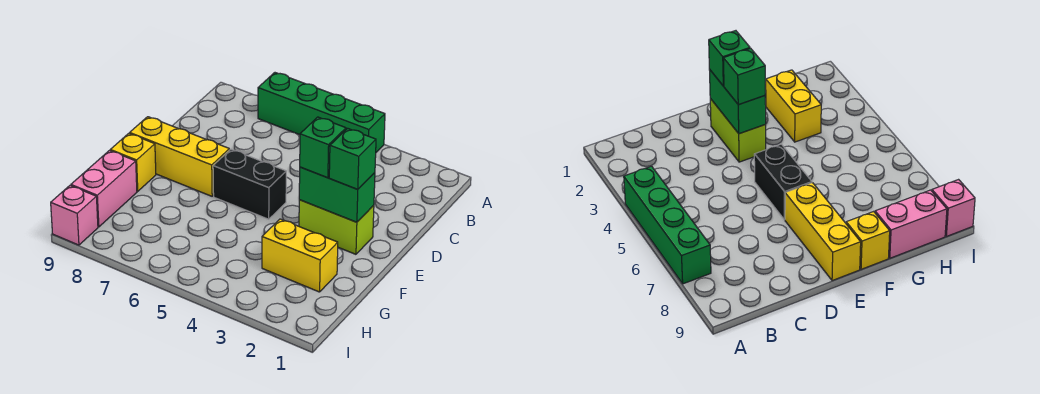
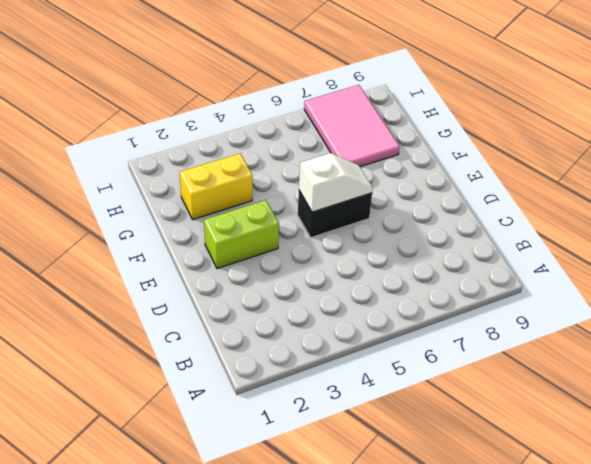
white slope E5:E6 level 2 top 5 -> none
pink tile G7:I8 level 1 -> none
none -> green brick A4:A7 level 1
none -> yellow brick E7:E9 level 1

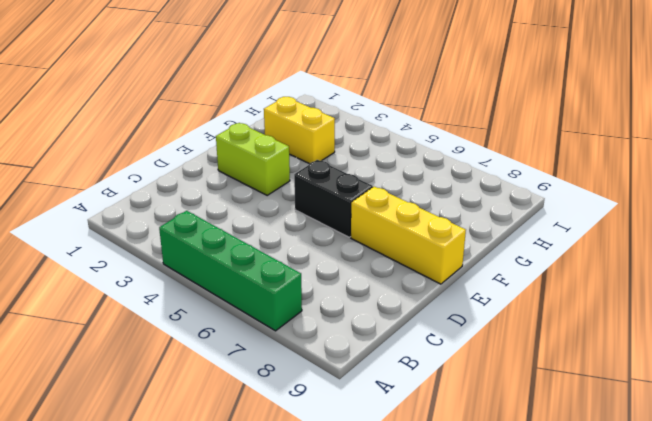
none -> yellow brick F9 level 1
none -> pink brick G9:H9 level 1

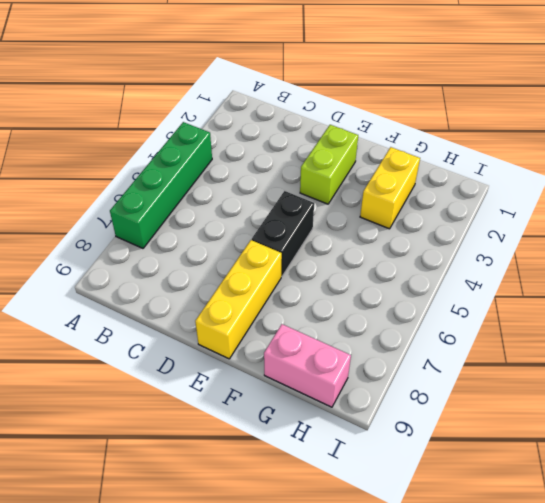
none -> yellow brick F9 level 1
none -> pink brick I9 level 1

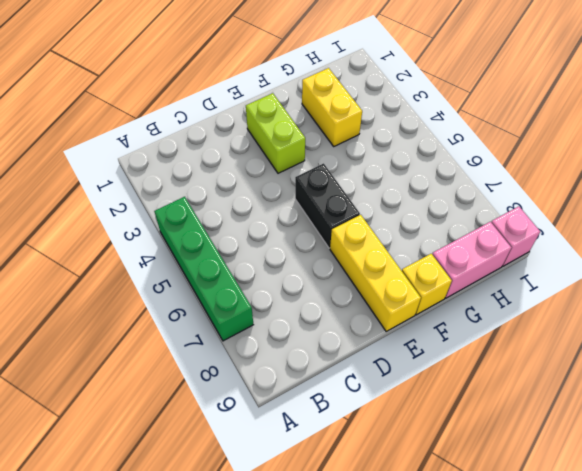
none -> green brick E2:E3 level 2
none -> green brick E2 level 3

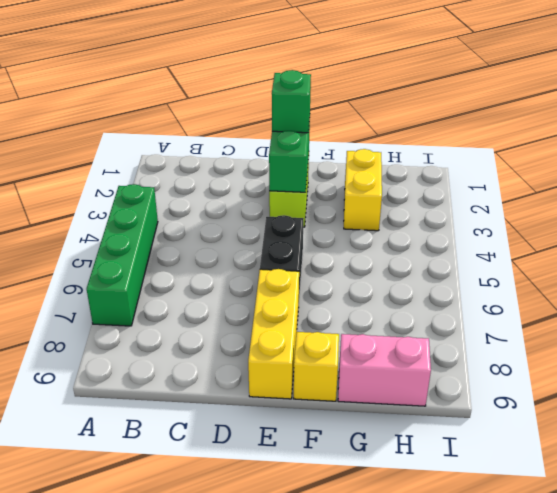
none -> pink brick I9 level 1
none -> green brick E3 level 3

